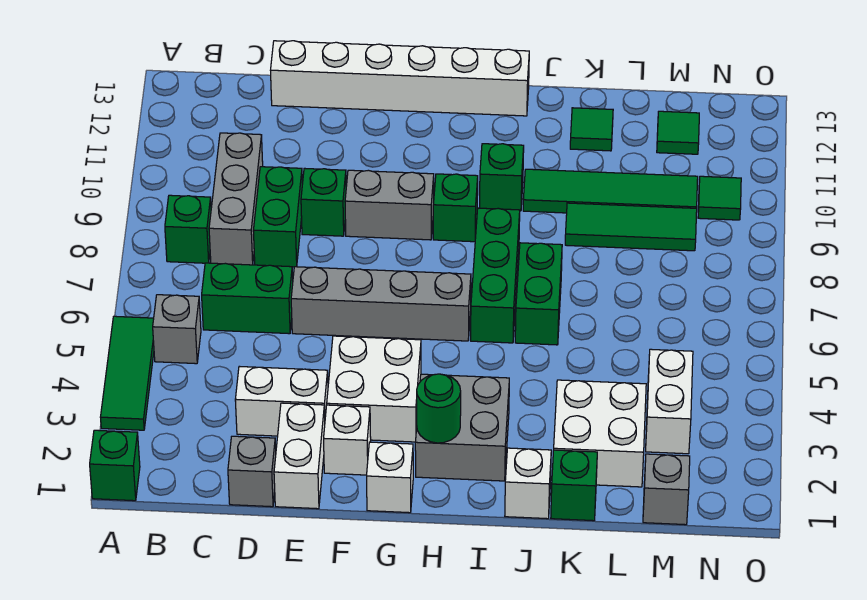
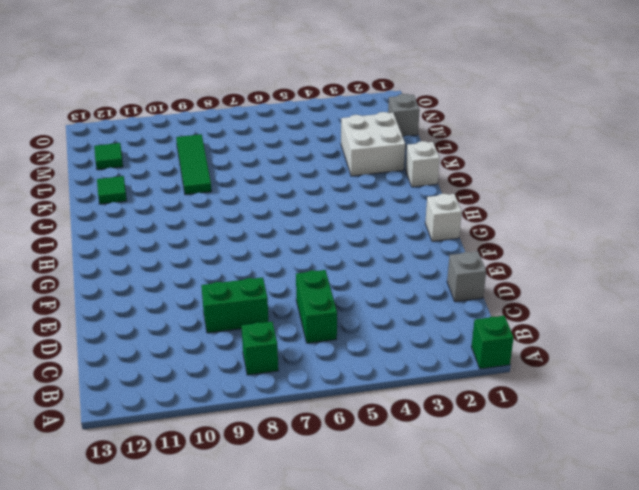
none -> green tile A3:A5 level 1
none -> grey brick B5 level 1
none -> grey brick C8:C10 level 1
none -> white brick D3:E3 level 1

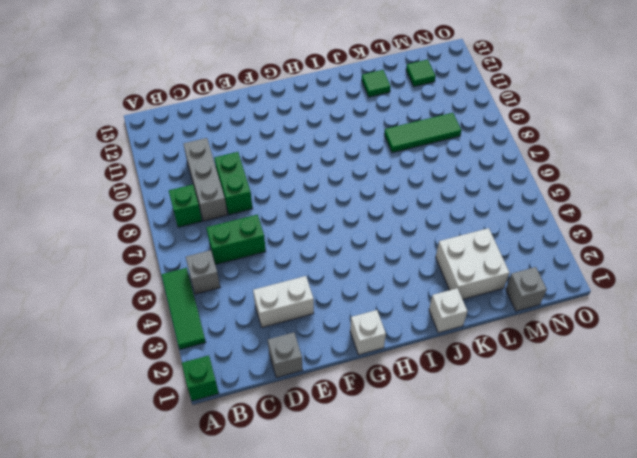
none -> white brick D13:I13 level 1
none -> white brick E1:E2 level 1
none -> grey brick E6:H6 level 1
none -> green brick E9 level 1

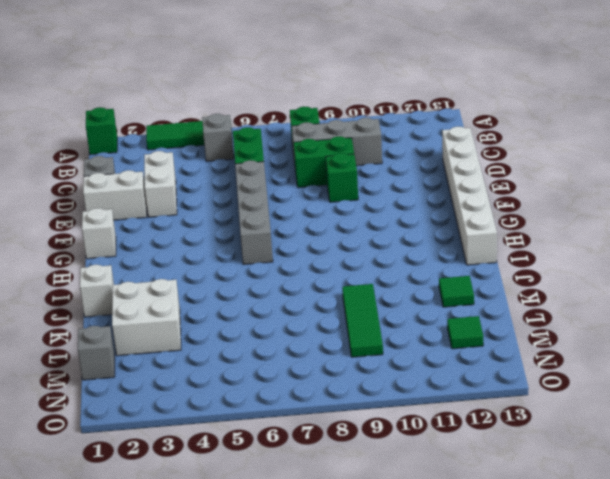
none -> white brick F2 level 1
none -> white brick F3:G4 level 1
none -> grey brick F9:G9 level 1
none -> grey brick H2:I3 level 1

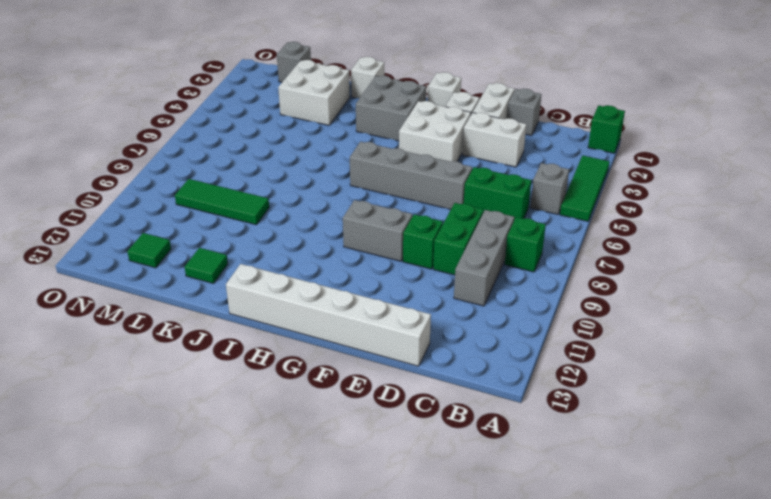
none -> green brick H9 level 1
none -> green brick I6:I8 level 1
none -> green brick I10 level 1
none -> green brick J6:J7 level 1

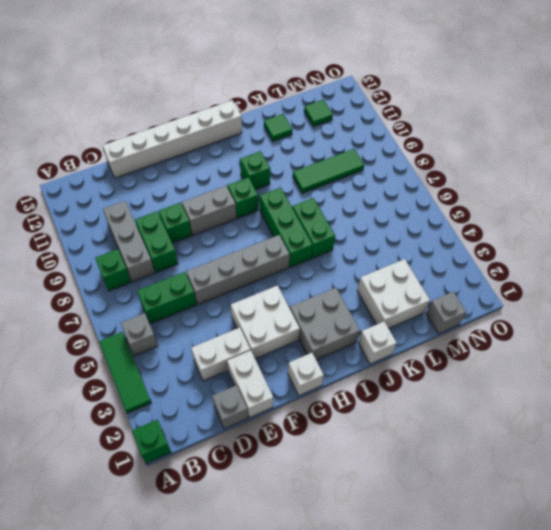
none -> white brick F2 level 1
none -> green tile J10:M10 level 1
none -> green brick K1 level 1
none -> white brick M3:M4 level 1

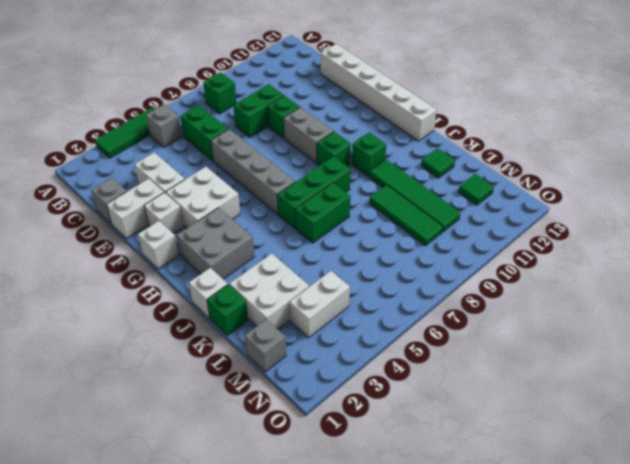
none -> green brick A1 level 1
none -> grey brick C8:C10 level 1
none -> green tile N10 level 1
none -> green round brick H2 level 2

